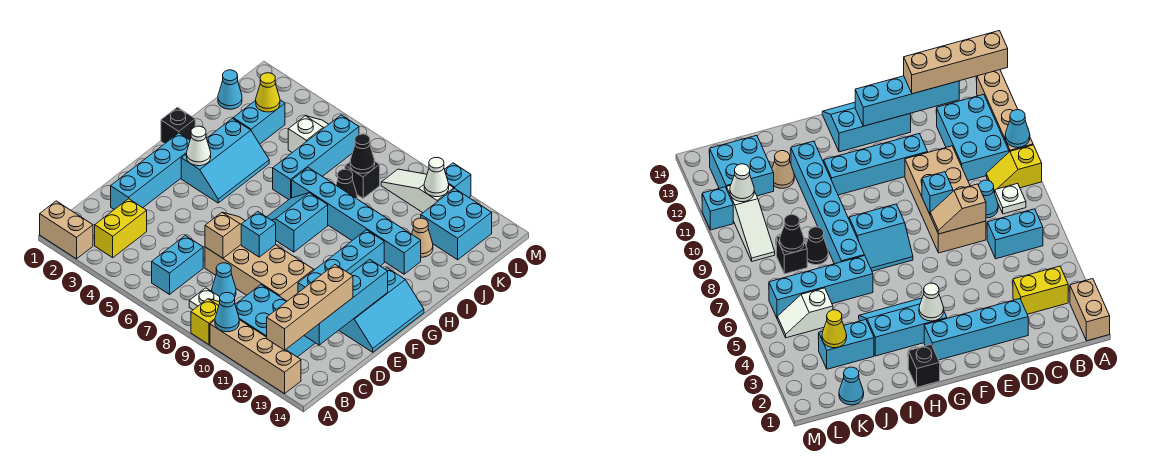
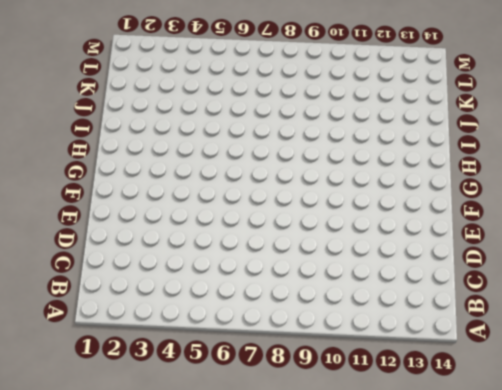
none -> tan brick A1:A2 level 1
none -> yellow slope A9:B9 level 1 top A
none -> tan brick A10:A13 level 1
none -> yellow brick B3:C3 level 1

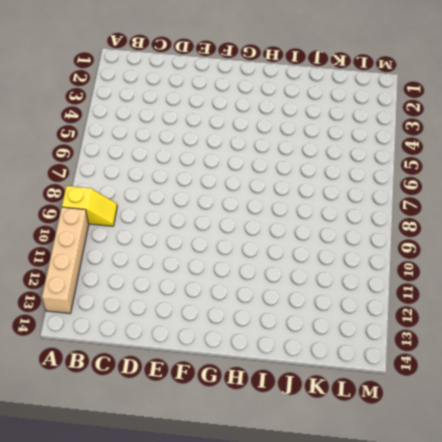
none -> tan brick A1:A2 level 1
none -> yellow brick B3:C3 level 1
none -> cyan brick B6:C6 level 1
none -> white plate B8 level 1

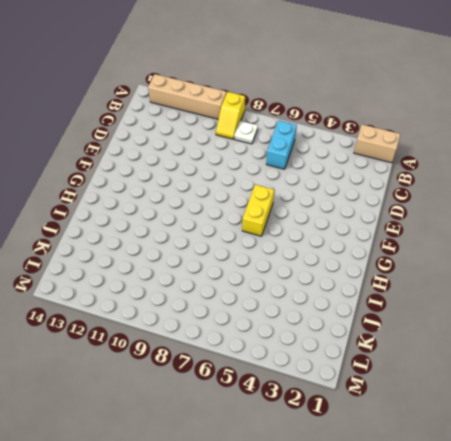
yellow brick F6:G6 level 1 -> yellow brick B3:C3 level 1
none -> cyan brick B10:C12 level 1
none -> cyan cone C8 level 1
none -> cyan brick D2:G2 level 1
none -> tan brick D7:E10 level 1

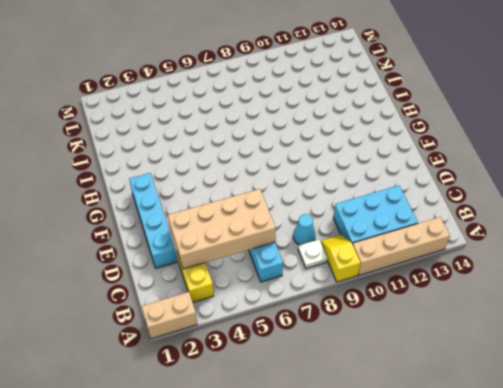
tan brick C3:D6 level 2 -> tan brick D7:E10 level 1
none -> cyan brick E11:H11 level 1
none -> cyan slope E13:G14 level 1 top 13
none -> cyan slope G3:I4 level 1 top 3
none -> cyan slope G7:H8 level 1 top 8

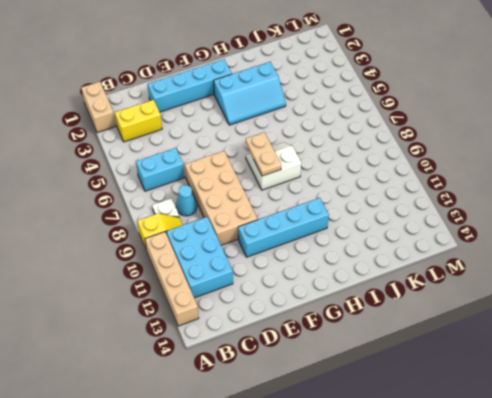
white slope G7:H8 level 1 top 8 -> cyan slope G7:H8 level 1 top 8
tan plate G7:G8 level 2 -> none
none -> cyan slope E13:G14 level 1 top 13
none -> black brick H1 level 1
none -> cyan brick I6:L6 level 1
none -> cyan brick I7:I12 level 1

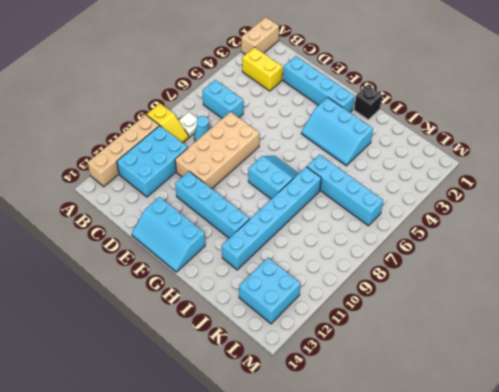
none -> cyan brick J3:K3 level 1
none -> black cone J8 level 1
none -> tan cone J12 level 1
none -> cyan cone K1 level 1

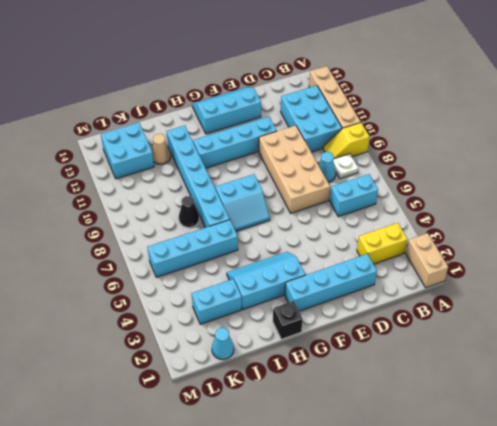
none -> white slope K5:L5 level 1 top K
none -> black brick K8 level 1
none -> white slope L9:L11 level 1 top 11
none -> cyan brick M11 level 1

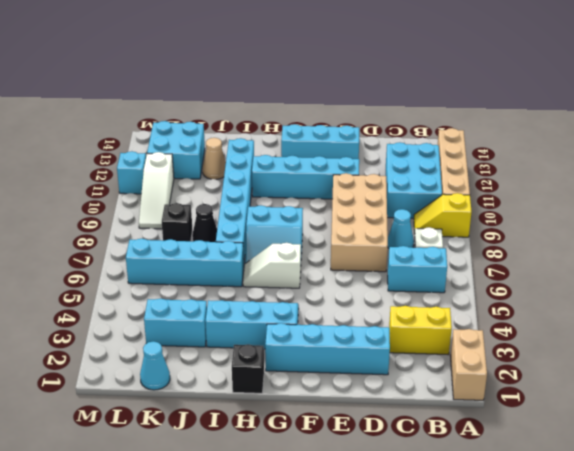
white slope G6:H6 level 1 top G -> white slope K5:L5 level 1 top K
none -> cyan cone A10 level 2
none -> cyan brick C13:F13 level 2
none -> tan slope D7:E7 level 2 top D
none -> cyan brick E8 level 2

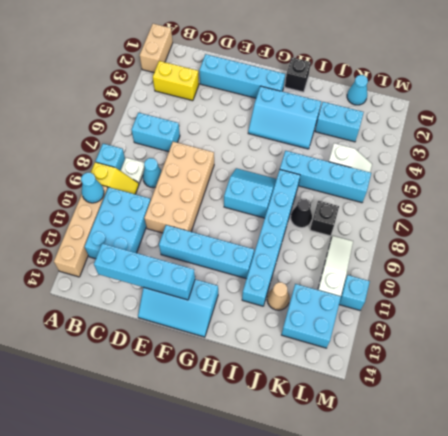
cyan brick A8 level 1 -> cyan brick E8 level 2
none -> tan slope D7:E7 level 2 top D
none -> white cone G3 level 2
none -> yellow cone K3 level 2
none -> black cone K8 level 2

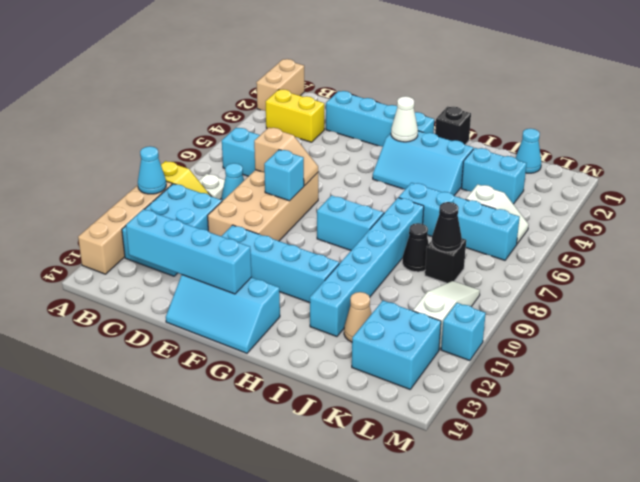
none -> yellow cone K3 level 2
none -> white cone L11 level 2
none -> tan brick A13:D13 level 3

